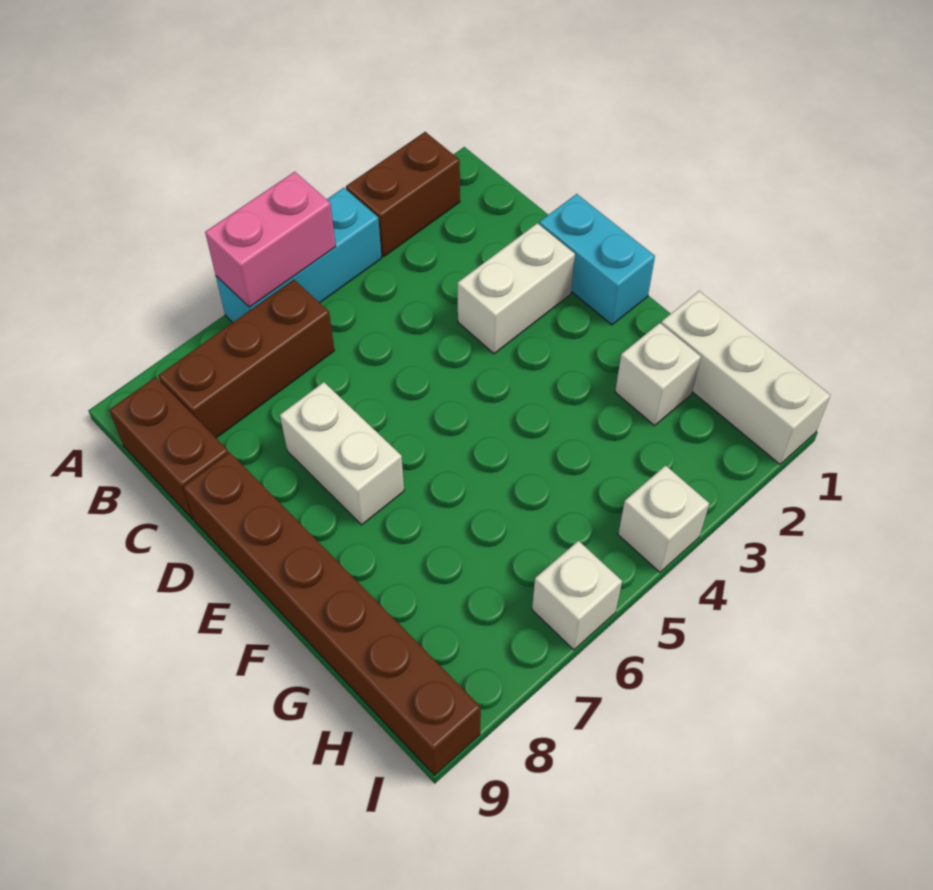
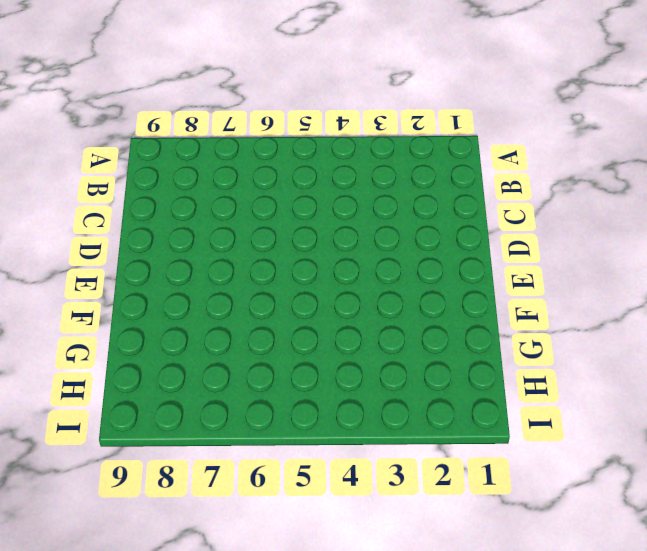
none -> brown brick A2:A3 level 1
none -> cyan brick A4:A6 level 1
none -> brown brick B6:B8 level 1

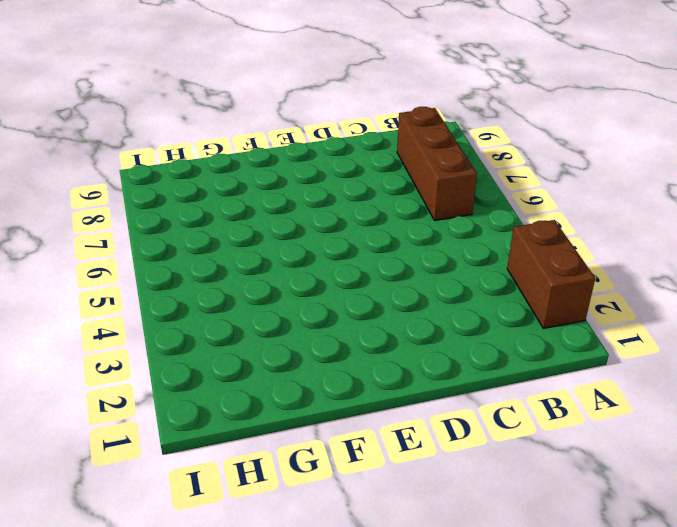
none -> cyan brick A4:A6 level 1
none -> brown brick B9:C9 level 1
none -> cyan brick D1:E1 level 1

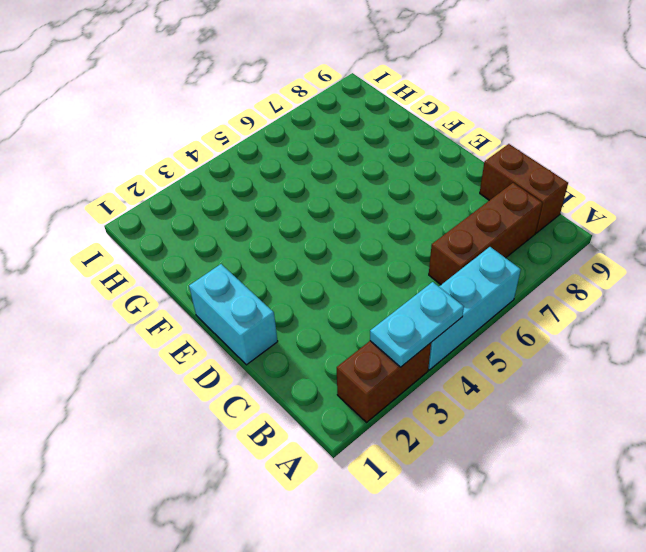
cyan plate A3:A4 level 2 -> none
none -> white brick D2:D3 level 1
none -> white brick D7:E7 level 1
none -> brown brick D9:I9 level 1

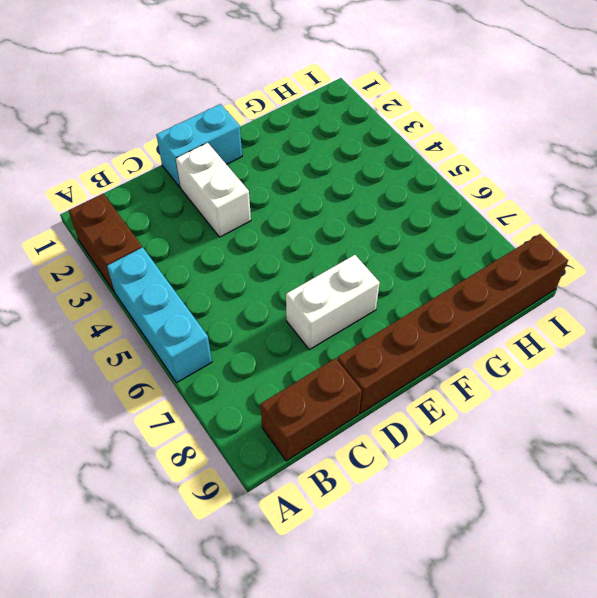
none -> brown brick B6:B8 level 1
none -> white brick G1:I1 level 1
none -> white brick G2 level 1

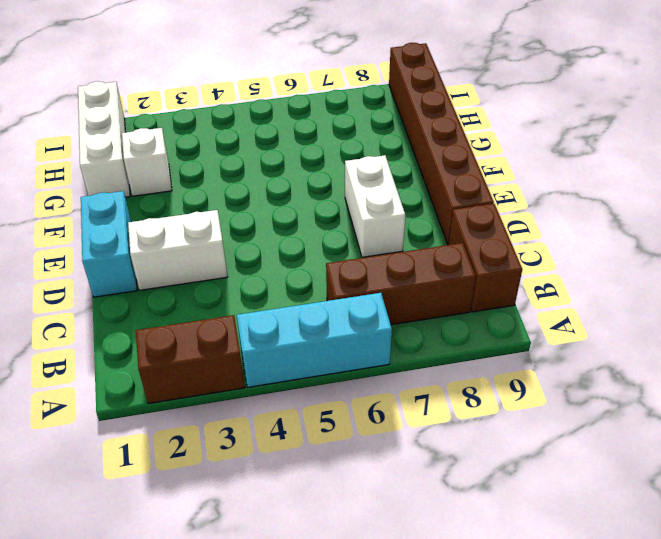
none -> white brick I4 level 1
none -> white brick I6 level 1
none -> pink brick A5:A6 level 2

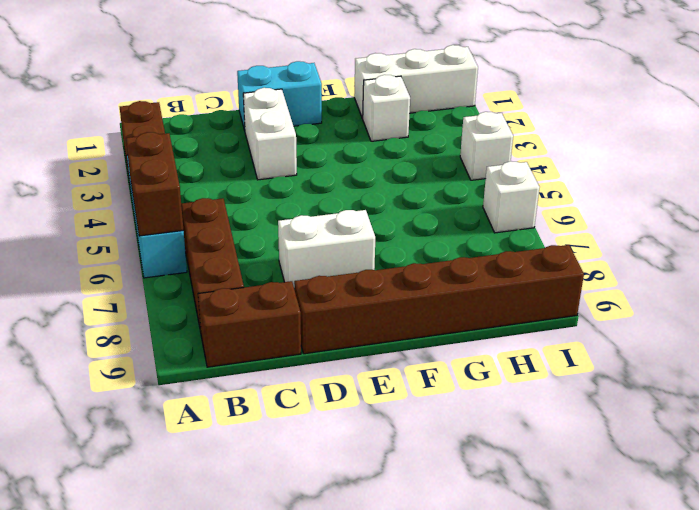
brown brick A5:A6 level 2 -> pink brick A5:A6 level 2

